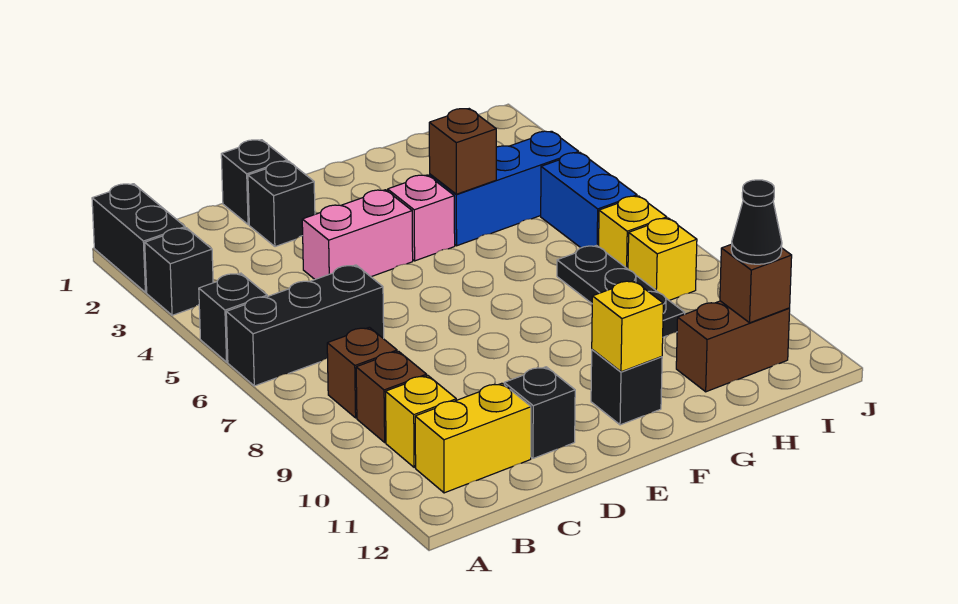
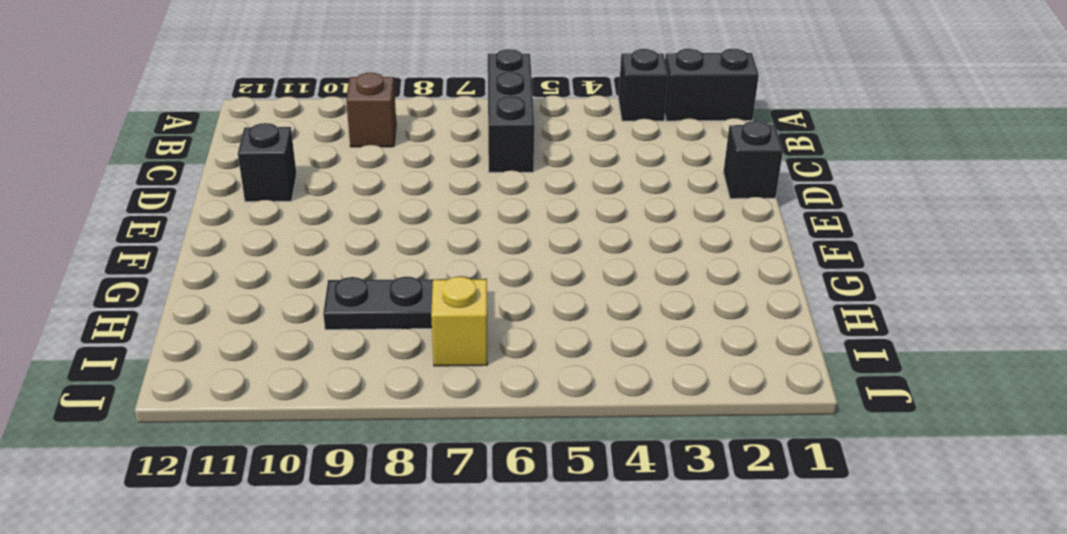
none -> black brick A5 level 1
none -> brown brick B8 level 1
none -> yellow brick B10 level 1

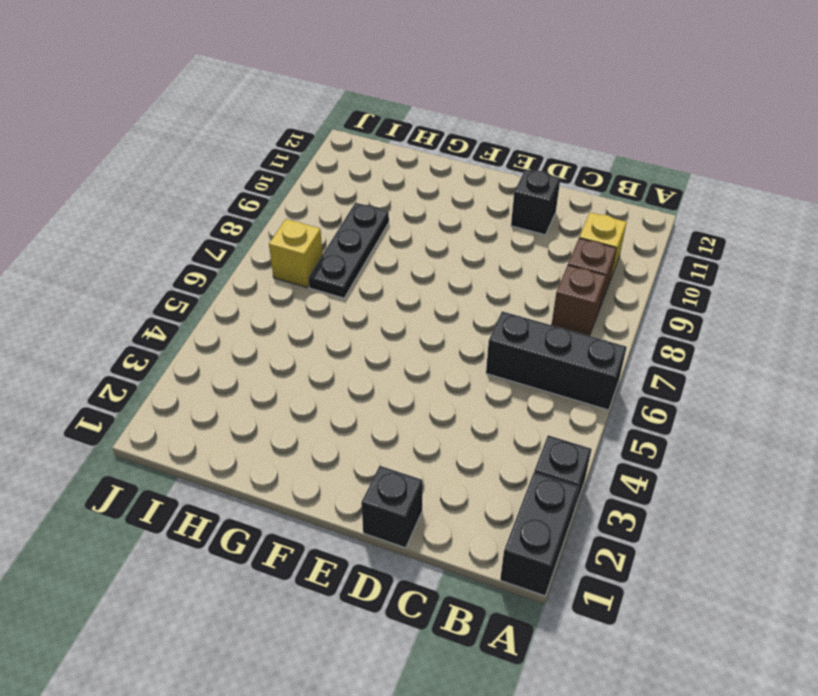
none -> black brick A5 level 1
none -> yellow brick B11:C11 level 1
none -> black brick D2 level 1

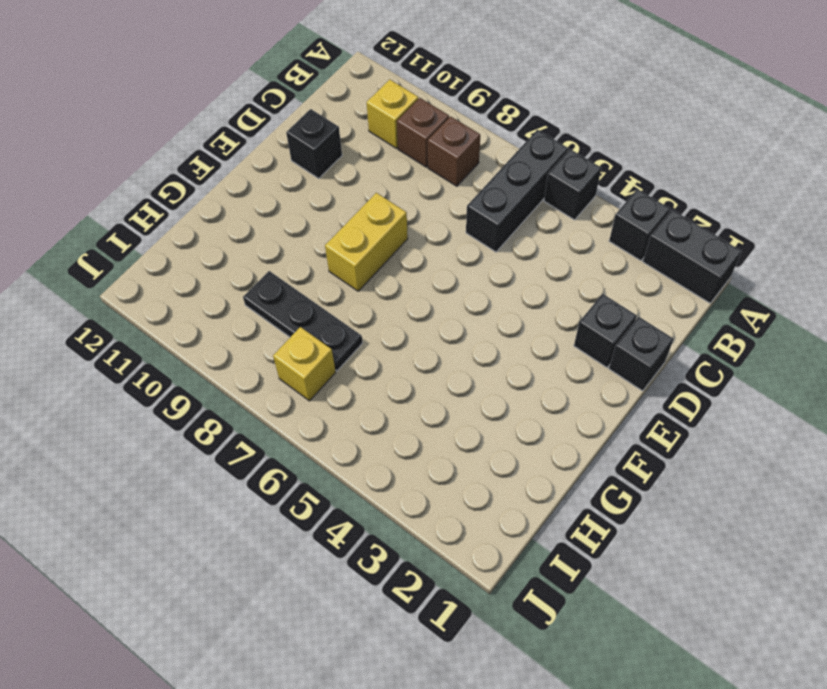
yellow brick E8:F8 level 1 -> yellow brick B11:C11 level 1
none -> pink brick D4:E4 level 1
none -> pink brick F4 level 1
none -> black brick F11 level 1

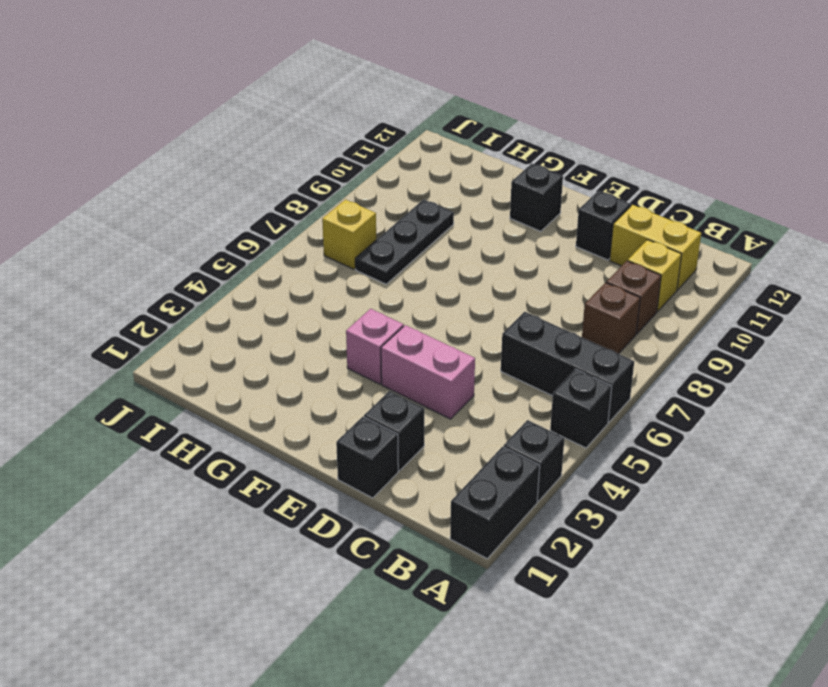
none -> blue brick G4:I4 level 1
none -> brown brick H11:I11 level 1
none -> blue brick I5:I6 level 1

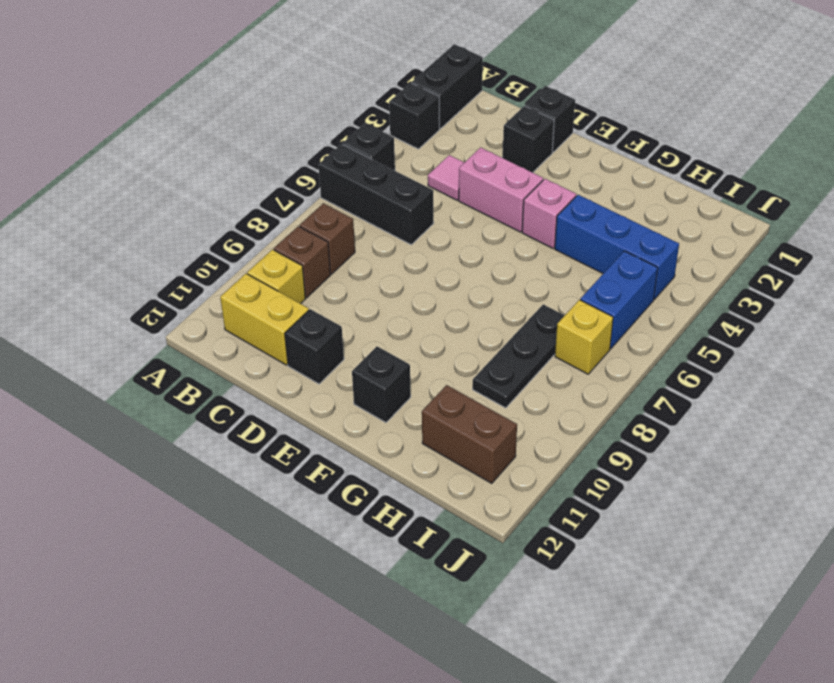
pink tile C4 level 1 -> none
none -> yellow brick I8 level 1
none -> yellow brick F11 level 2
none -> brown brick G4 level 2

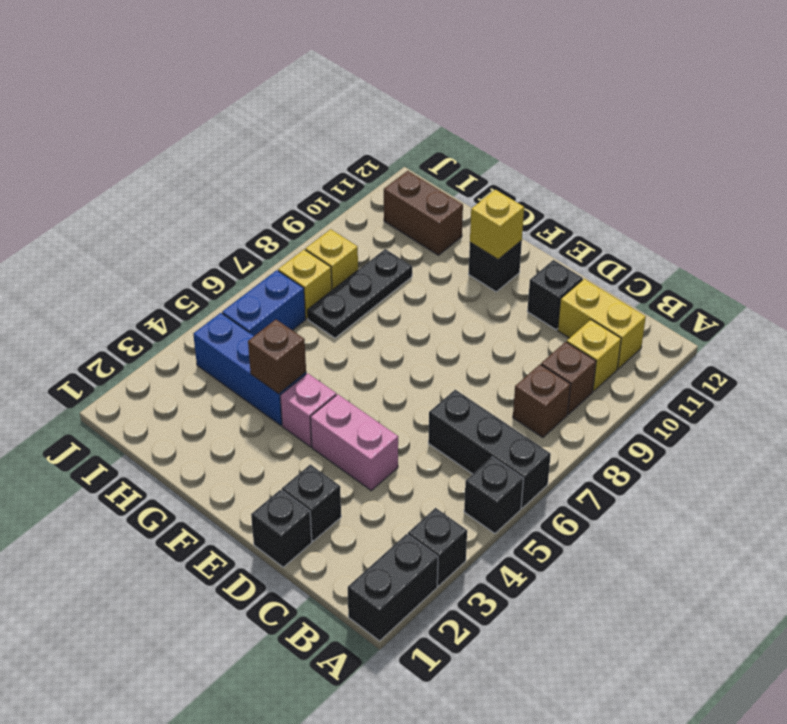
none -> brown brick I11 level 2
none -> black cone I11 level 3

